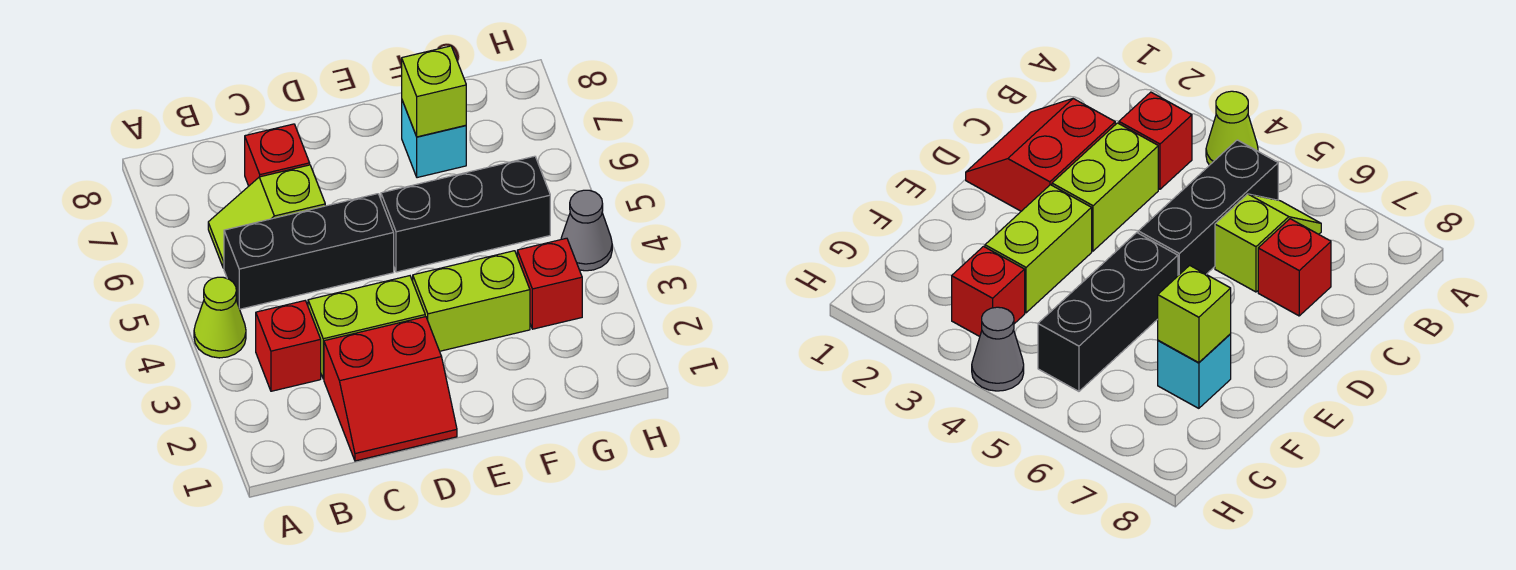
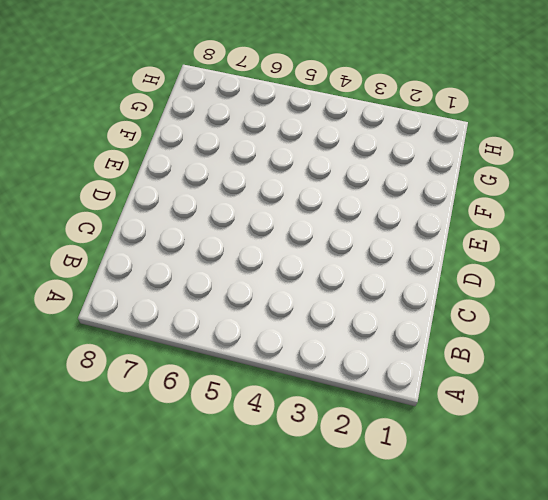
none -> lime cone A4 level 1
none -> red brick B3 level 1
none -> black brick B5:D5 level 1

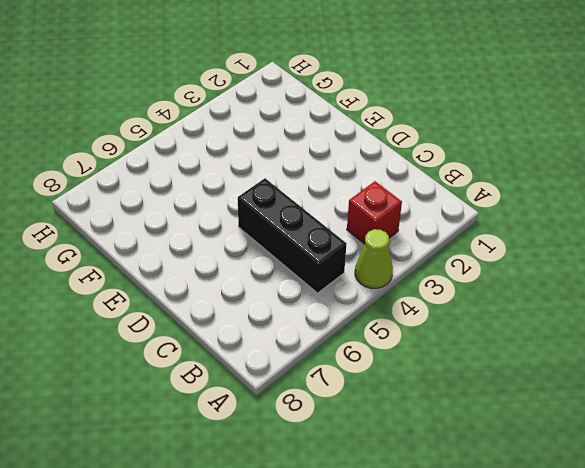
none -> lime slope B6:C6 level 1 top C
none -> red slope C1:D2 level 1 top 2
none -> lime brick C3:D3 level 1

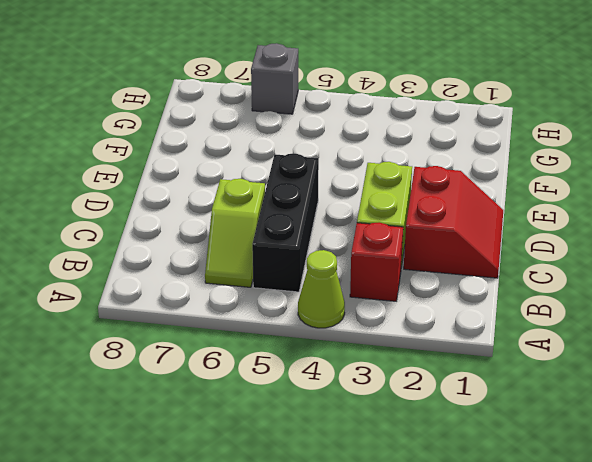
grey brick H6 level 1 -> none
none -> red brick C7 level 1
none -> lime brick E3:F3 level 1
none -> black brick E5:G5 level 1

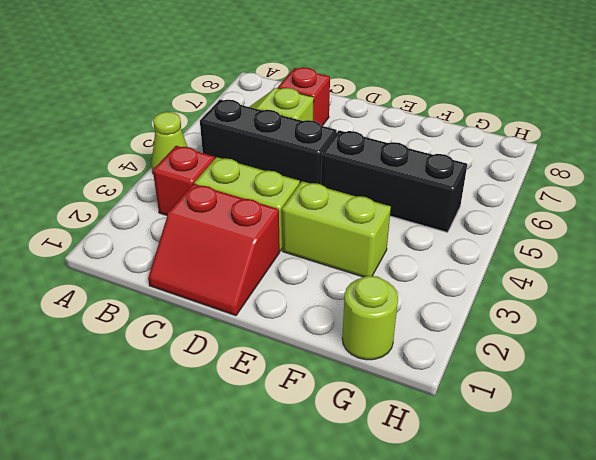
lime round brick G1 level 1 -> none
none -> cyan brick F7 level 1
none -> red brick G3 level 1
none -> grey cone H4 level 1

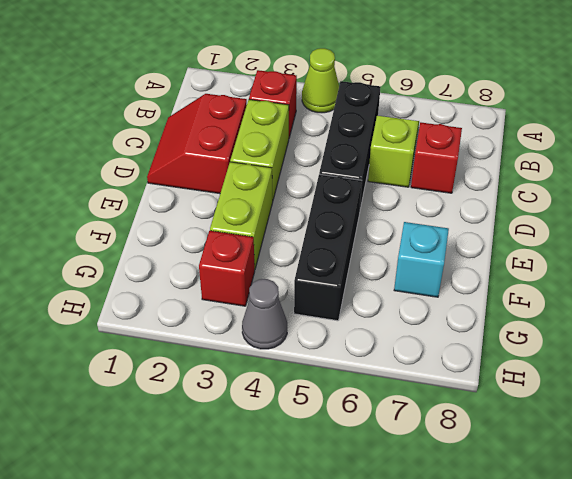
none -> lime brick F7 level 2

